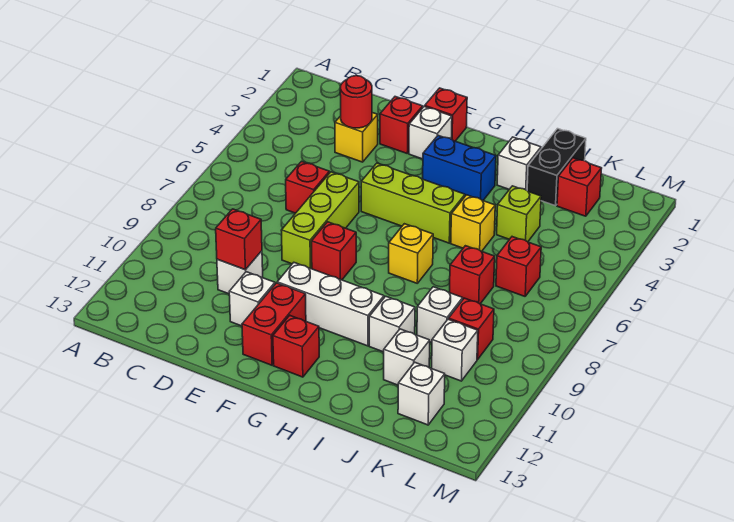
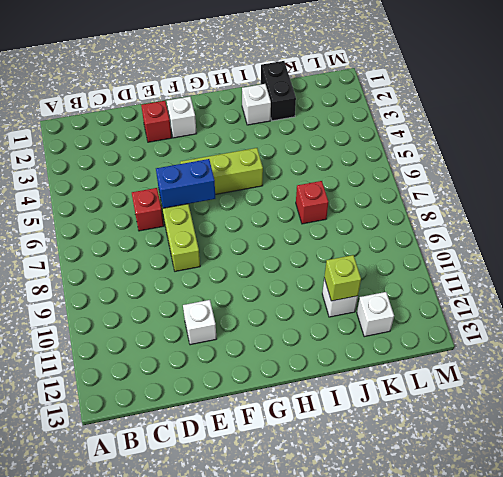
blue brick E6:F6 level 2 -> blue brick G3:H3 level 1
lime brick J11 level 2 -> lime brick J4 level 1
none -> yellow brick D3 level 1
none -> white brick D10 level 1
none -> red brick F1 level 1
none -> red brick F8 level 1

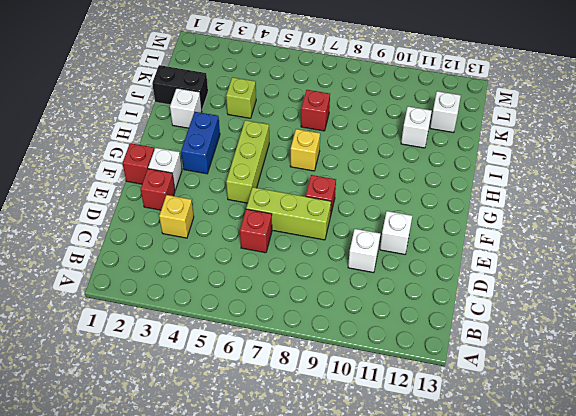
none -> white brick F10:H10 level 1
none -> red brick F11:F12 level 1
none -> red brick G12 level 1
none -> yellow brick I5 level 1

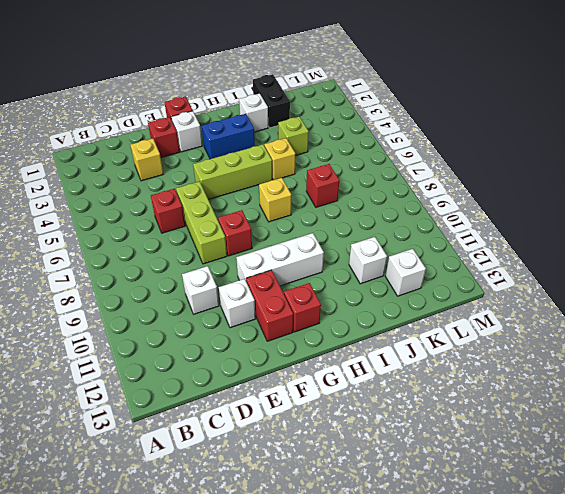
none -> white brick I10 level 1
none -> white brick J9 level 1
none -> red brick K2 level 1
none -> red brick K6 level 1

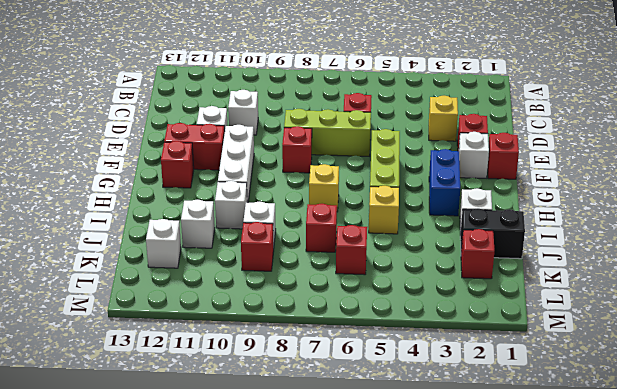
none -> lime brick J4 level 1
none -> white brick K10 level 1
none -> red round brick D3 level 2
none -> red brick D10 level 2

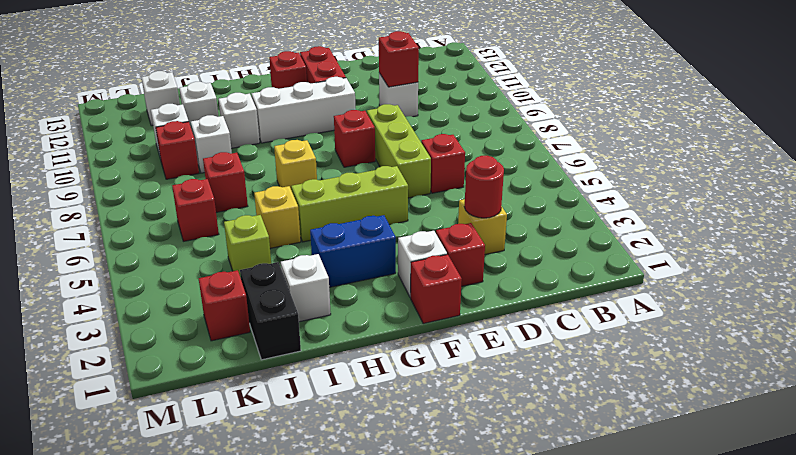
none -> white brick E11 level 1

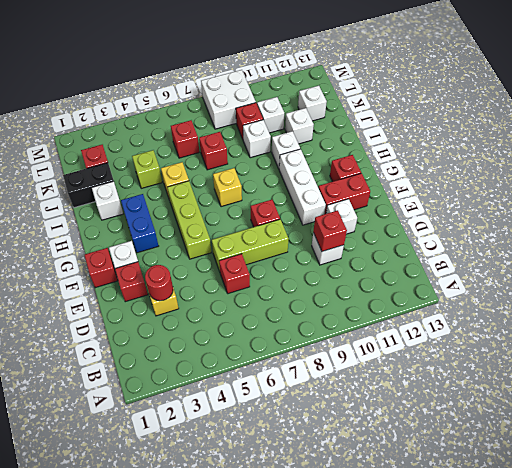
white brick L8:M9 level 1 -> none

